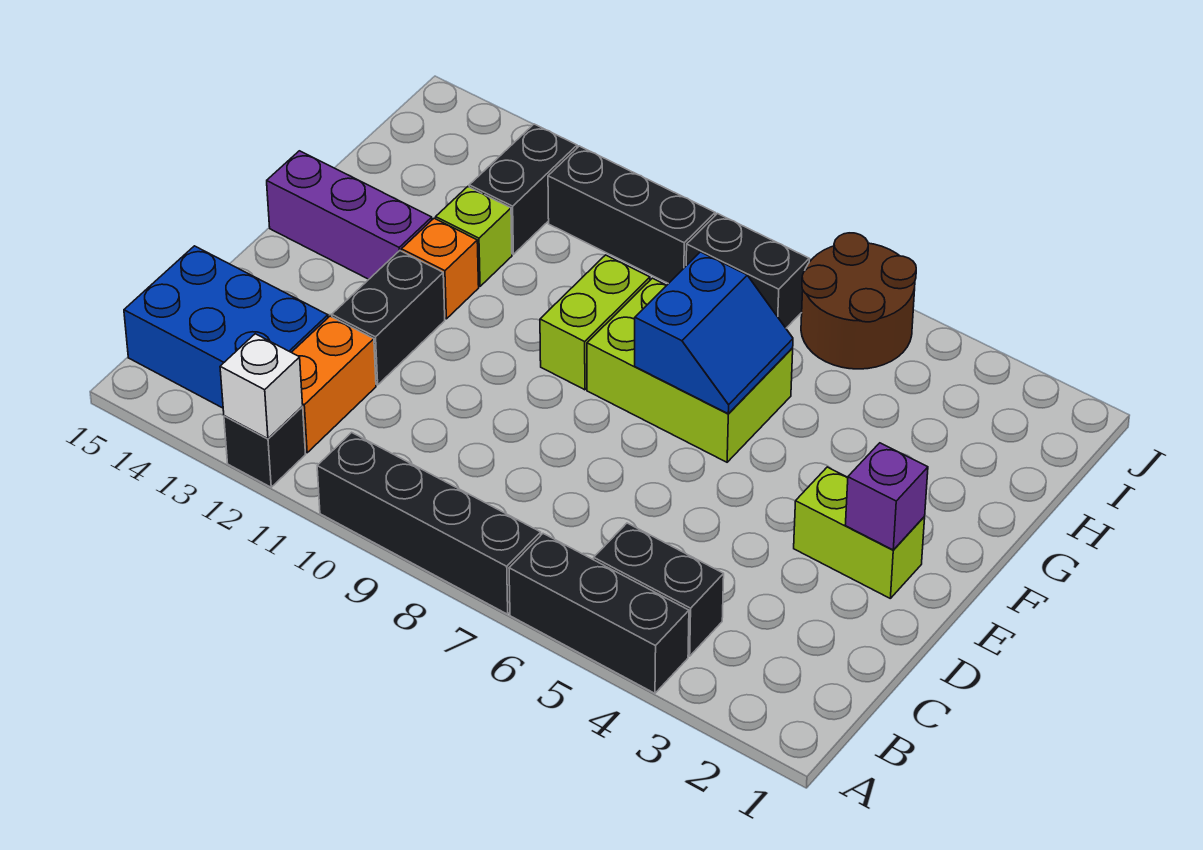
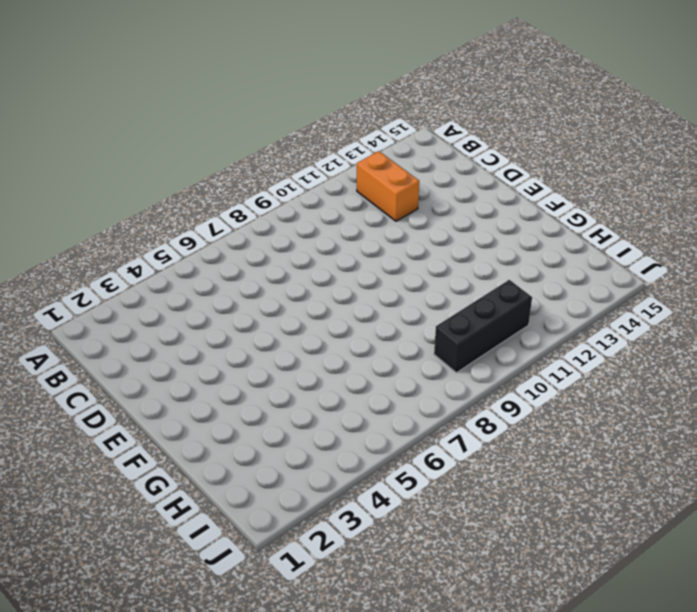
none -> black brick A4:A6 level 1
none -> black brick A7:A10 level 1
none -> black brick A12 level 1

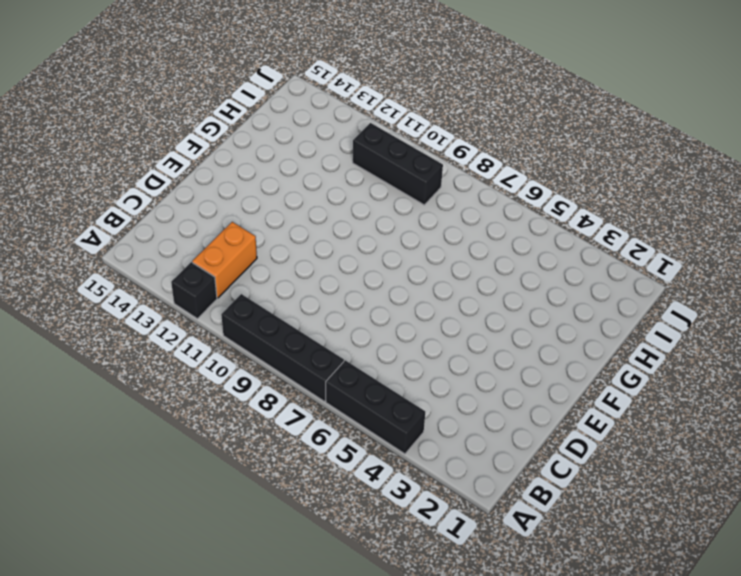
none -> black brick B4:B5 level 1
none -> blue brick B13:C15 level 1
none -> black brick D12:E12 level 1

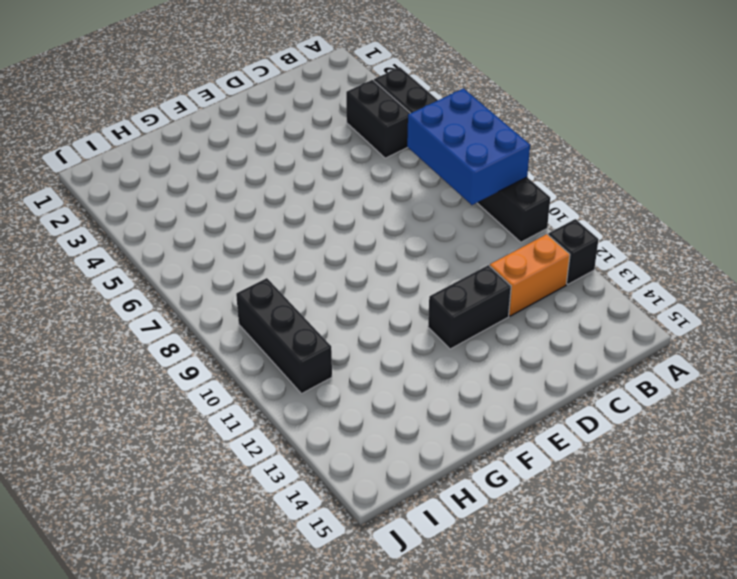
blue brick A7:B9 level 2 -> blue brick B13:C15 level 1
none -> lime brick E2:E3 level 1
none -> lime brick F6:G8 level 1
none -> lime brick F9:G9 level 1

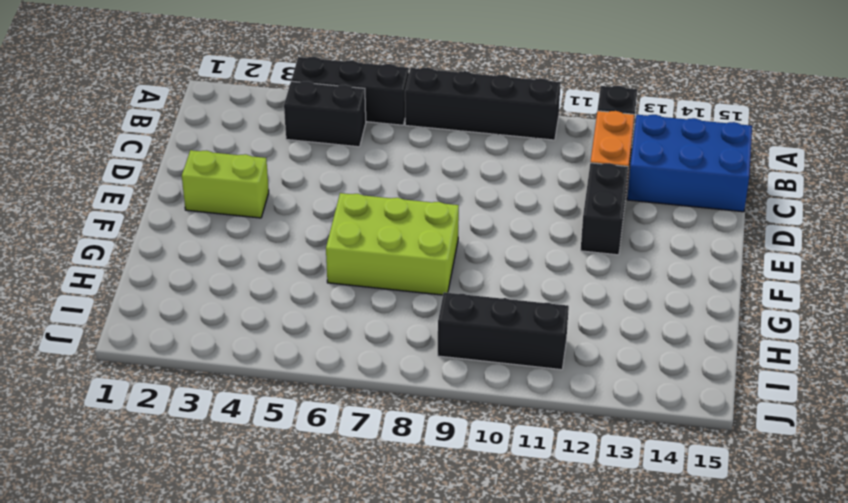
none -> lime brick F9:G9 level 1
none -> orange brick F12 level 1
none -> purple brick F13:F15 level 1

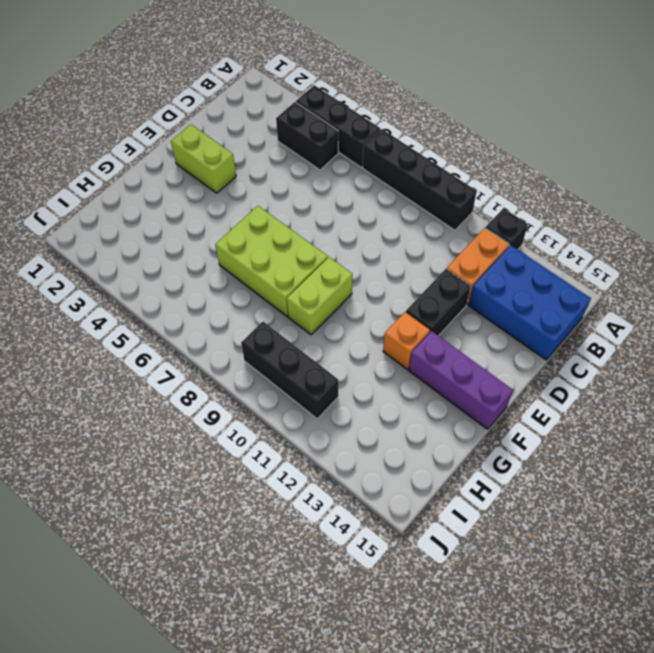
none -> lime brick G12 level 1
none -> black brick H12:I12 level 1
none -> brown round brick I5:J6 level 1

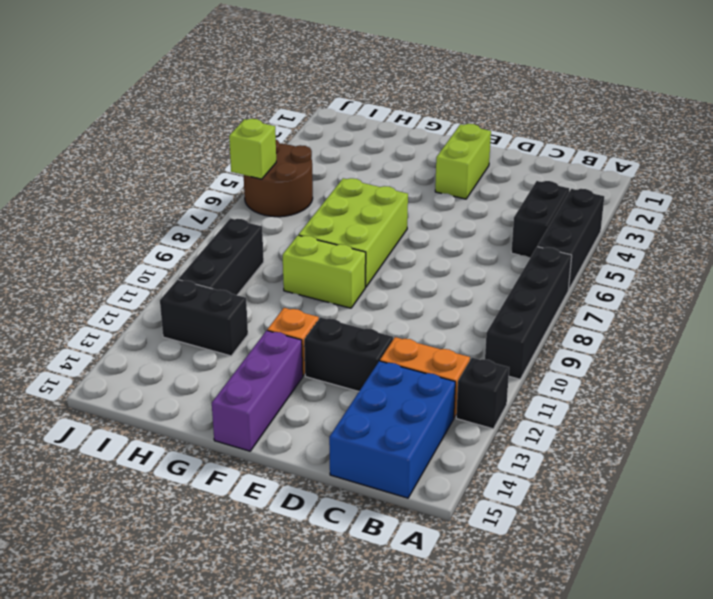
lime brick J6 level 2 -> lime brick G12 level 1
none -> black brick I7:I8 level 1
none -> white brick A12 level 2
none -> purple brick E2 level 2

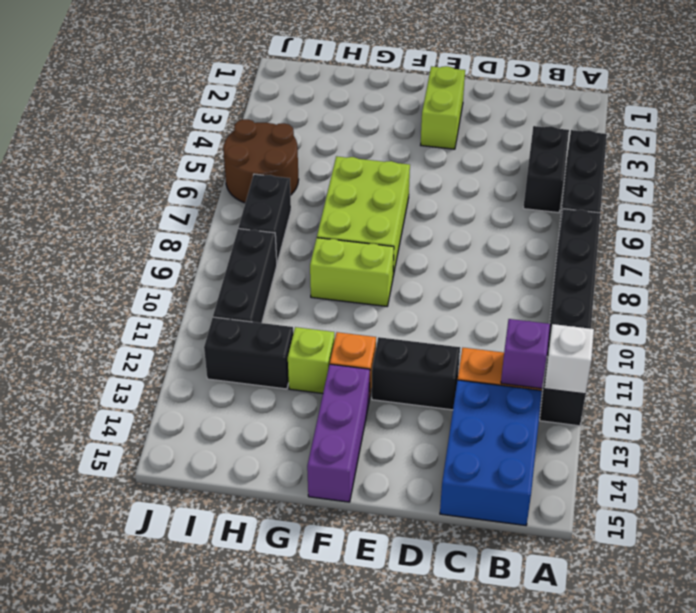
purple brick B12 level 2 -> purple brick E2 level 2
none -> blue slope F6:G7 level 2 top 7

